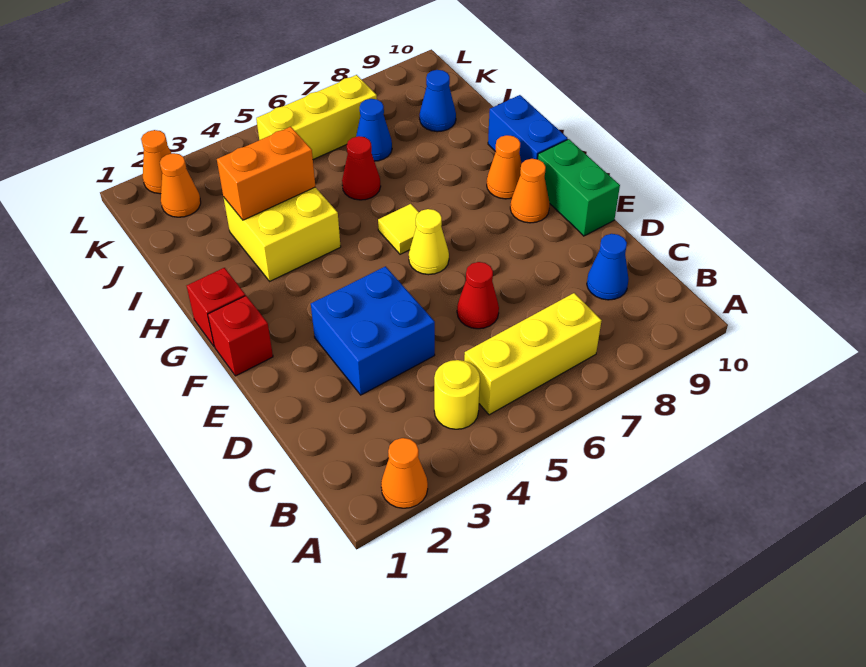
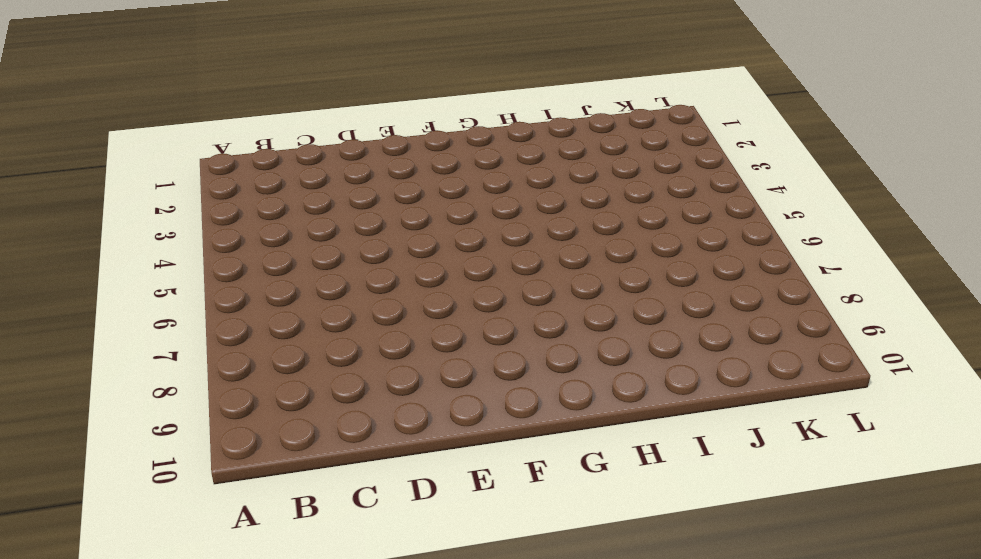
none -> orange cone A2 level 1
none -> yellow round brick B4 level 1
none -> yellow brick B5:B7 level 1

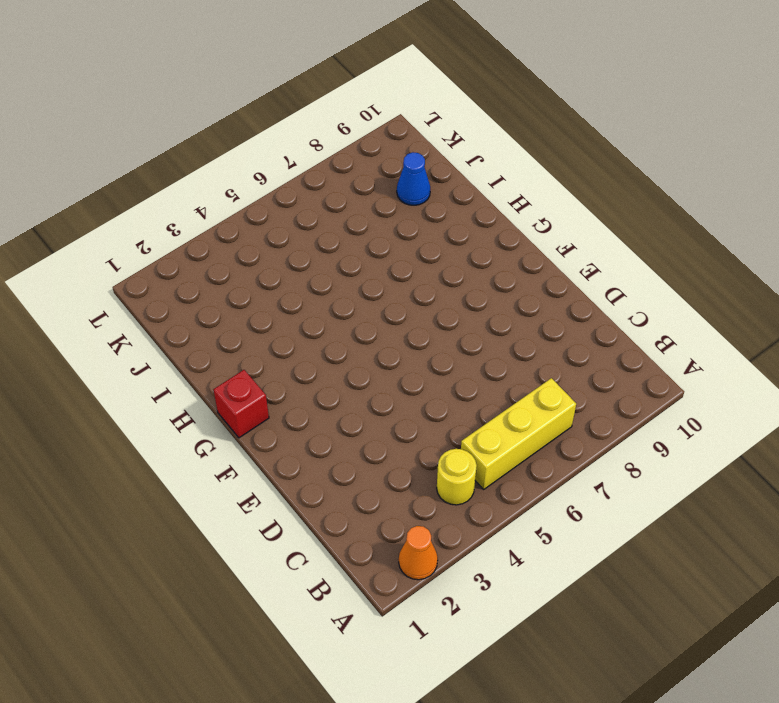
none -> blue cone C9 level 1
none -> blue brick D3:E4 level 1
none -> red cone D6 level 1

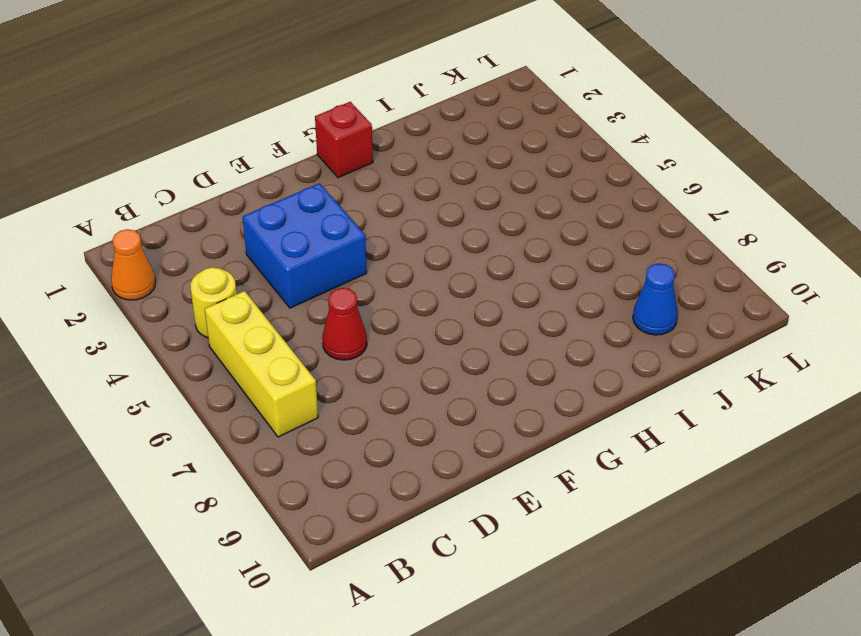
none -> blue cone C9 level 1
none -> green brick E10:F10 level 1
none -> red brick F1 level 1

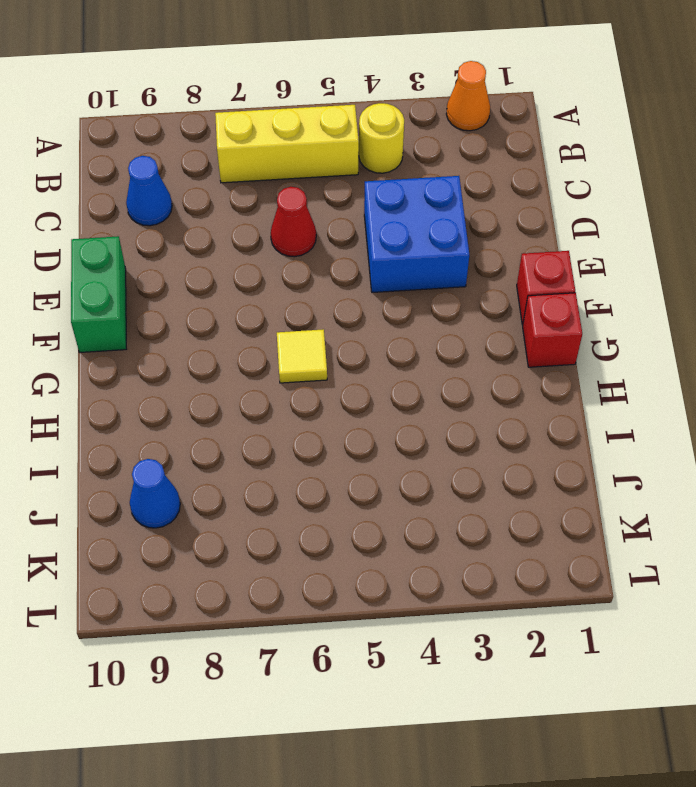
none -> yellow cone F6 level 1
none -> orange cone F9 level 1
none -> orange cone G9 level 1

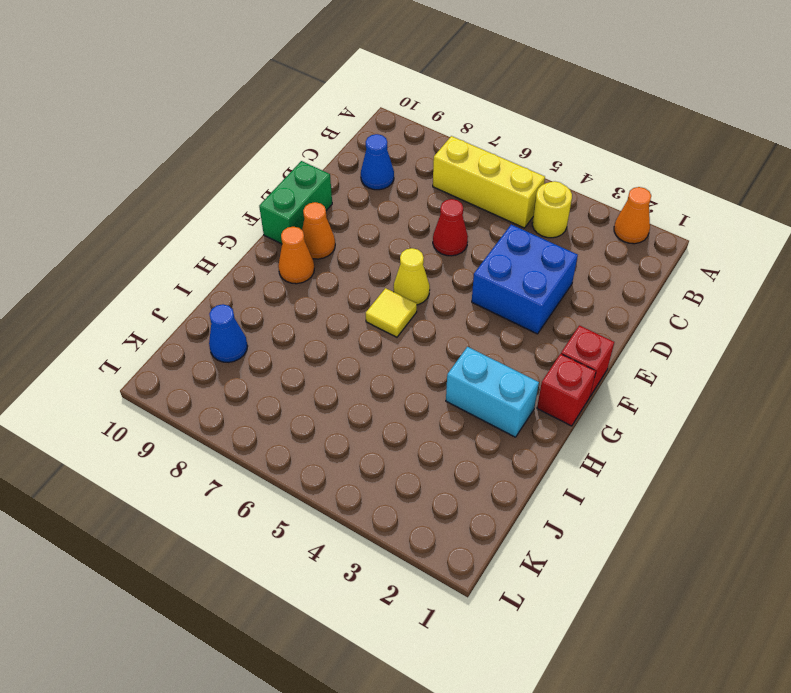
cyan brick H2:H3 level 1 -> yellow brick H3:I4 level 1
none -> blue brick G10:H10 level 1
none -> red cone I6 level 1
none -> blue cone J7 level 1

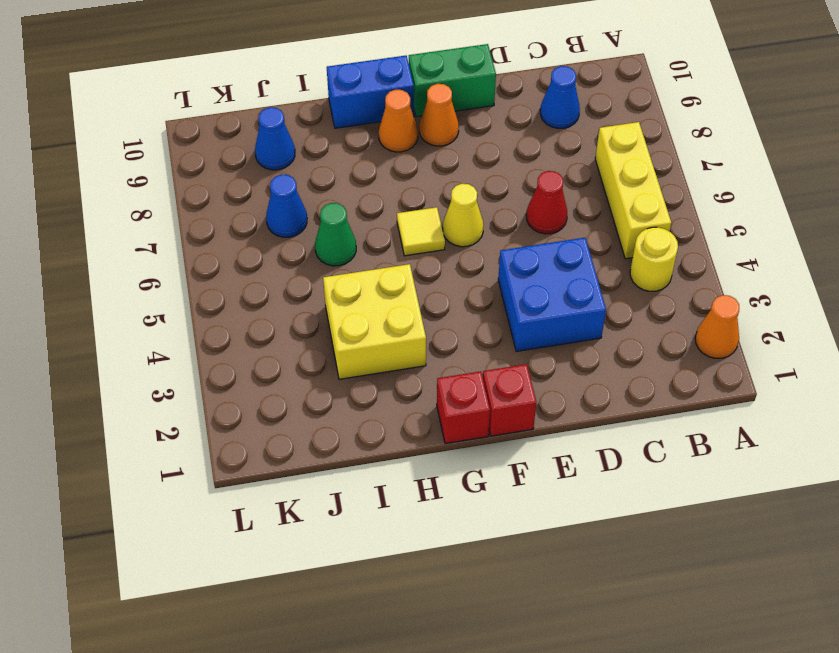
green cone I6 level 1 -> red cone I6 level 1
none -> orange cone K2 level 1
none -> yellow brick K5:K7 level 1
none -> orange cone L2 level 1

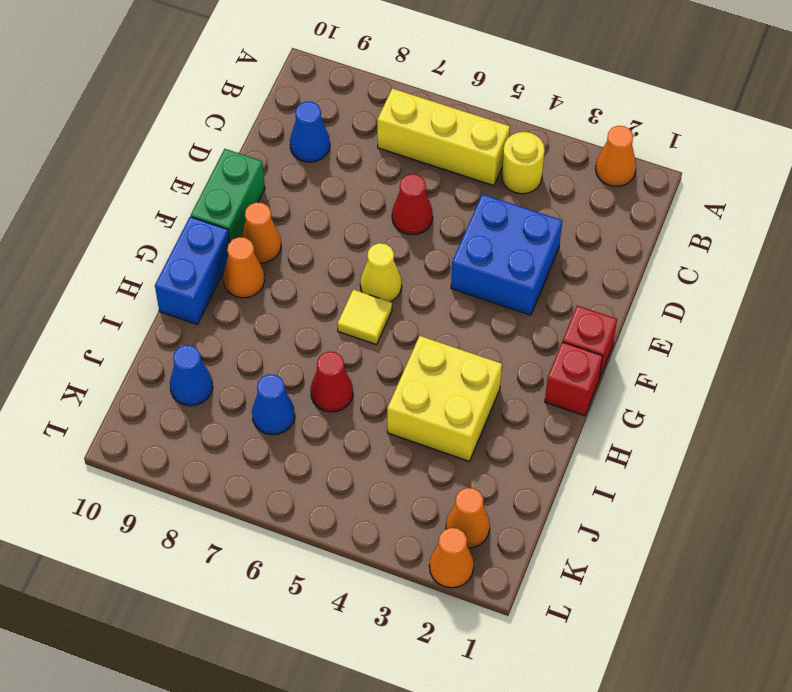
none -> yellow brick K5:K7 level 1
none -> orange brick I3:I4 level 2

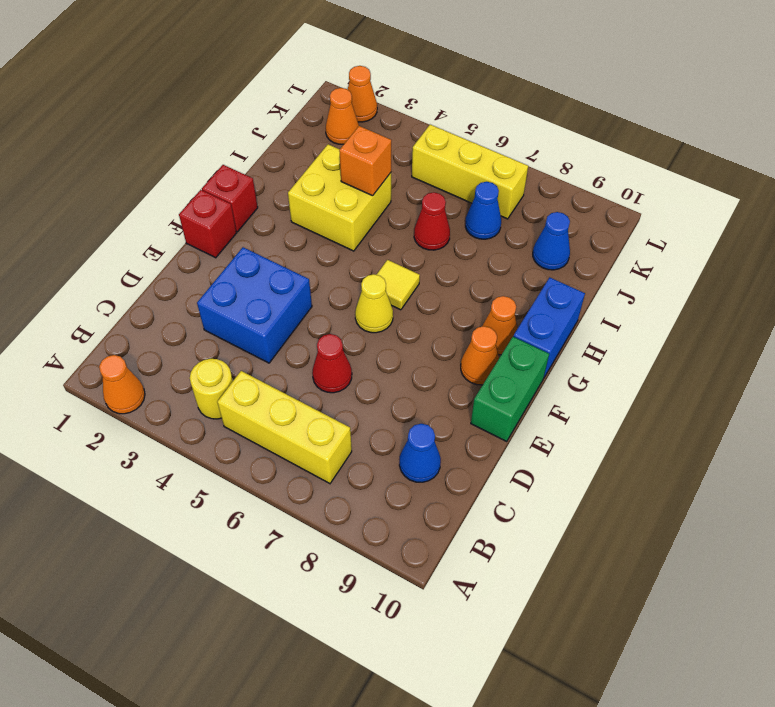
orange brick I4 level 2 -> orange brick I3:I4 level 2

